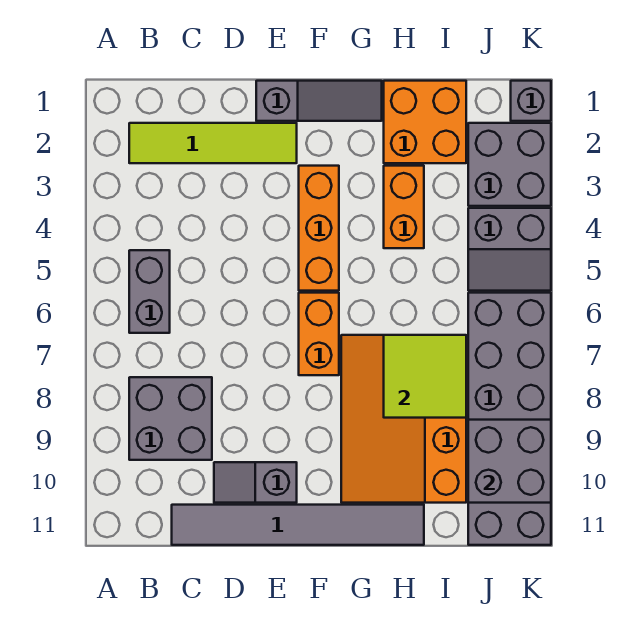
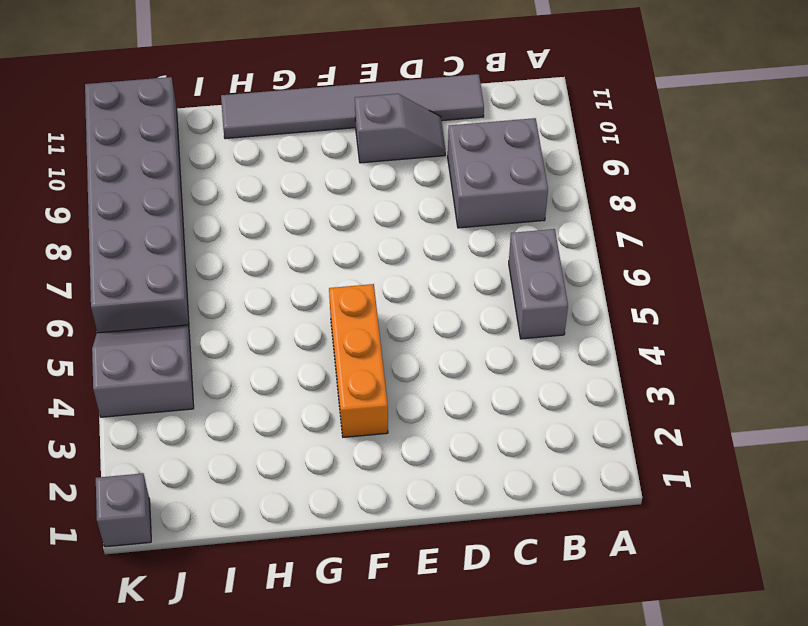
none -> lime tile B2:E2 level 1
none -> grey slope E1:G1 level 1 top E
none -> orange brick F6:F7 level 1

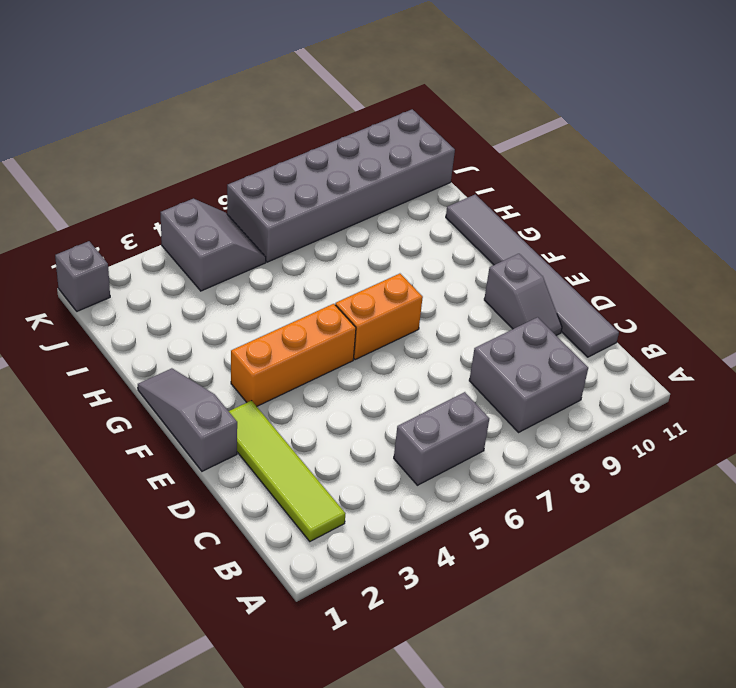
none -> orange slope G7:I10 level 1 top I
none -> orange brick H1:I2 level 1
none -> orange brick H3:H4 level 1

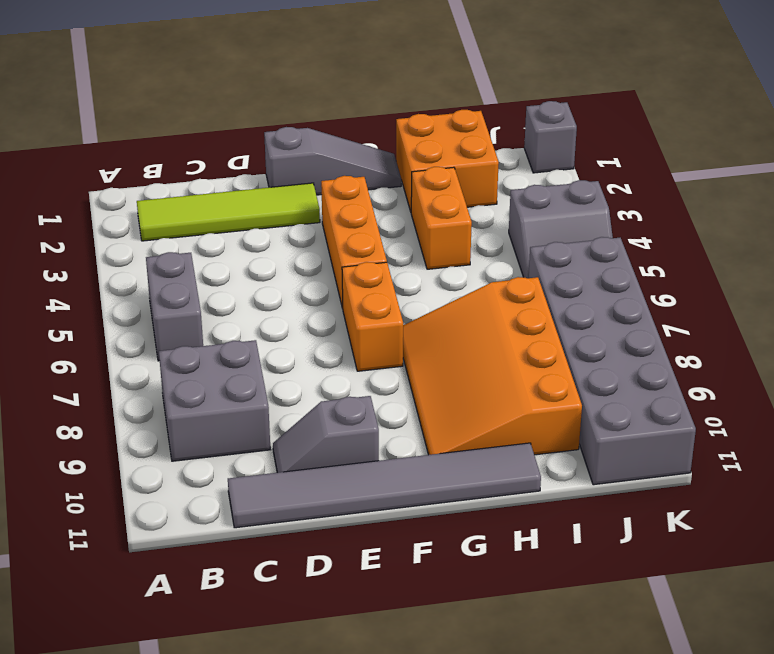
none -> grey brick J2:K3 level 1
none -> lime tile H7:I8 level 2
none -> grey brick J9:K10 level 2

